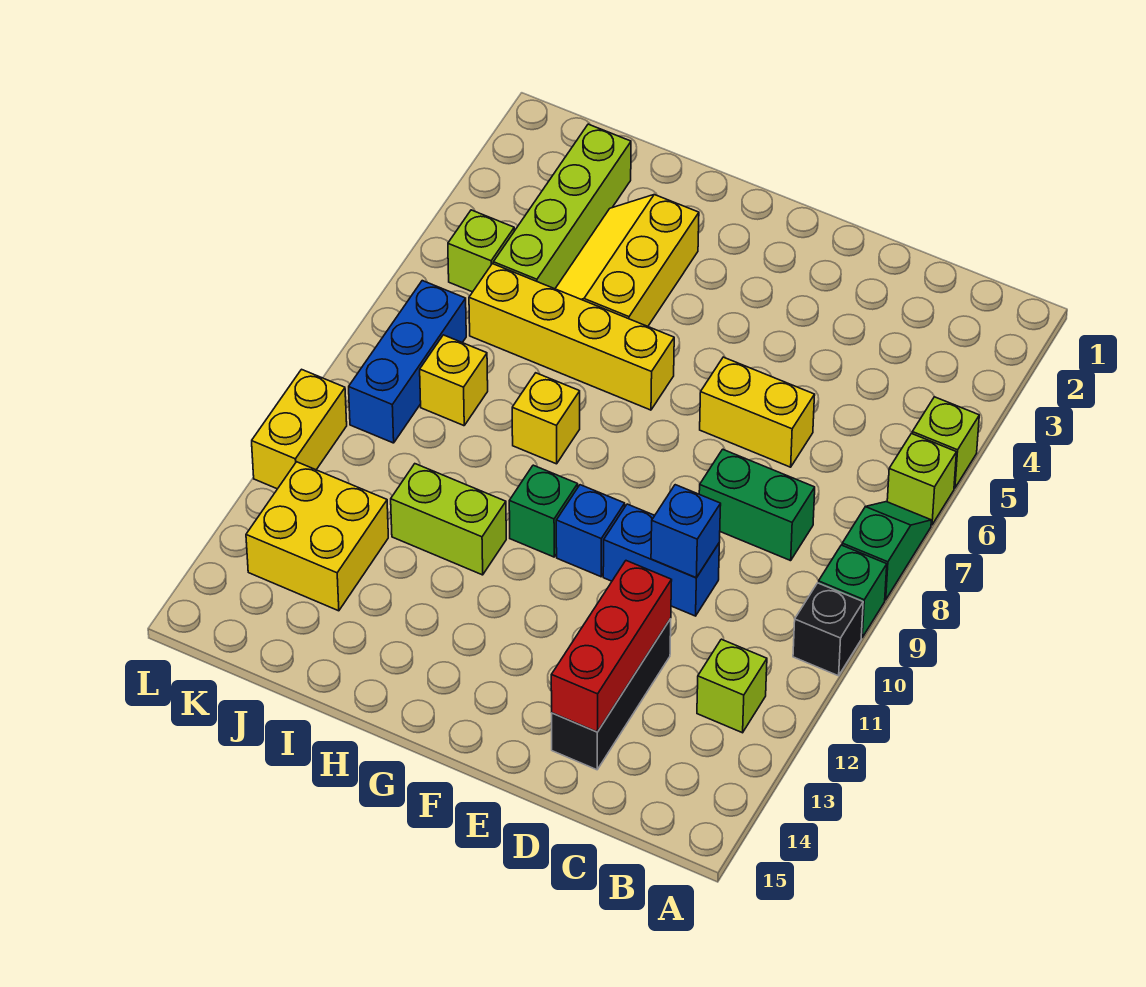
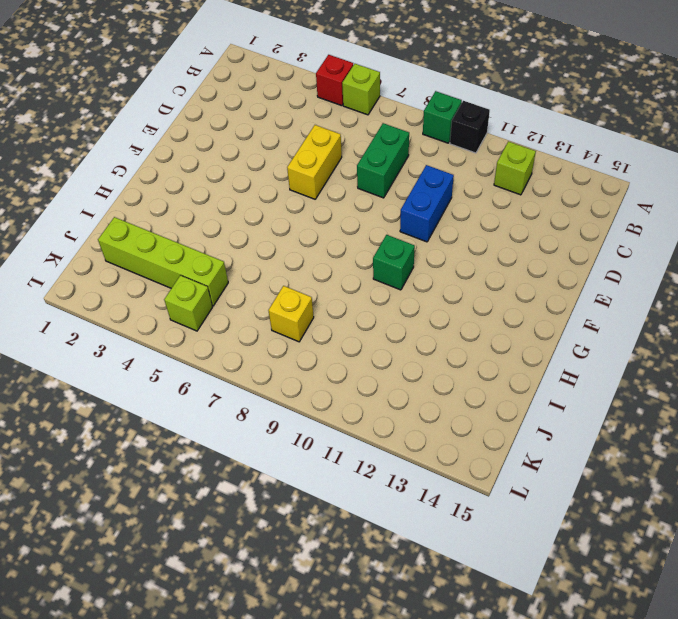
red brick A5 level 1 -> lime brick A5 level 1
none -> green slope A7:A8 level 1 top 8
none -> black brick D12:D14 level 1
none -> blue brick F10 level 1

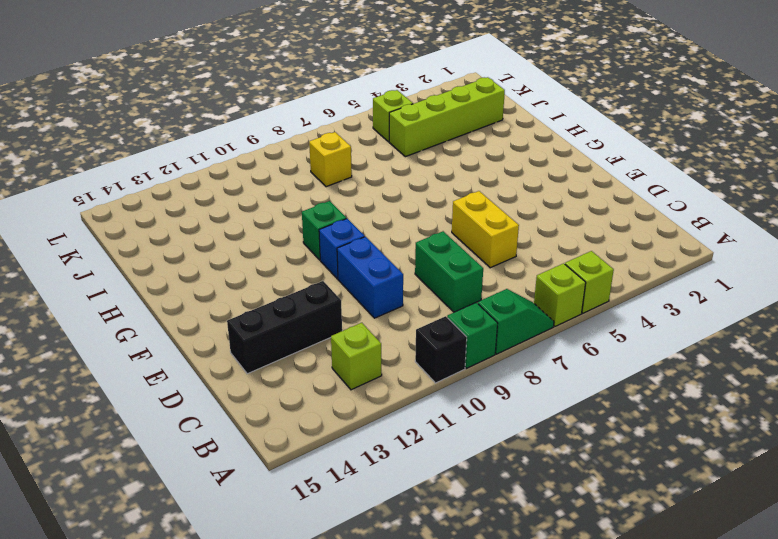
none -> yellow brick G6:J6 level 1
none -> yellow slope H3:I5 level 1 top H
none -> yellow brick H8 level 1

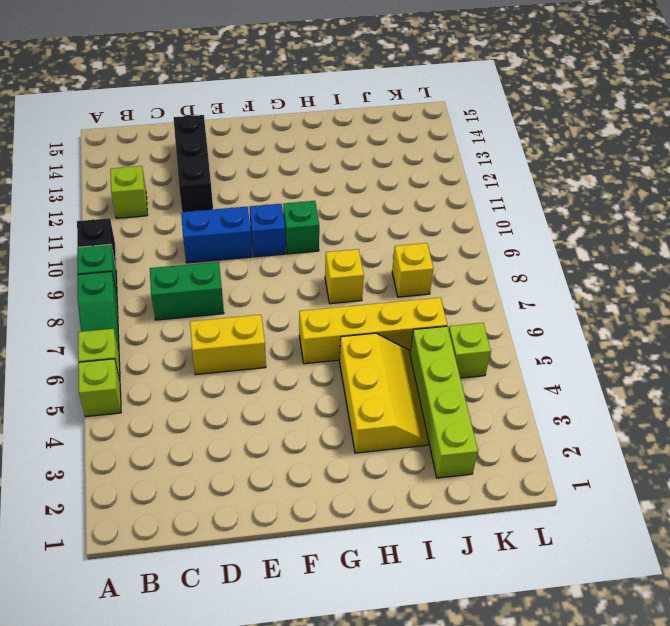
none -> lime brick H11:I11 level 1
none -> yellow brick J12:K13 level 1
none -> blue brick K7:K9 level 1

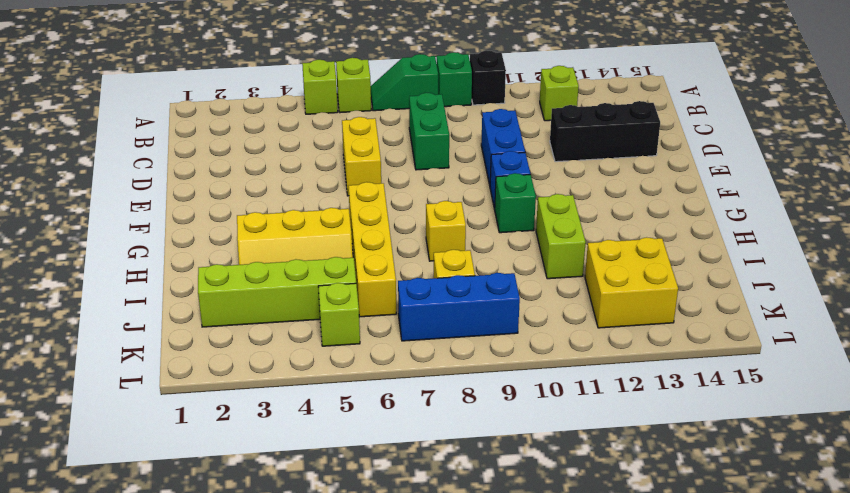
none -> yellow brick L10:L11 level 1
none -> blue brick D10 level 2
none -> red brick D12:D14 level 2

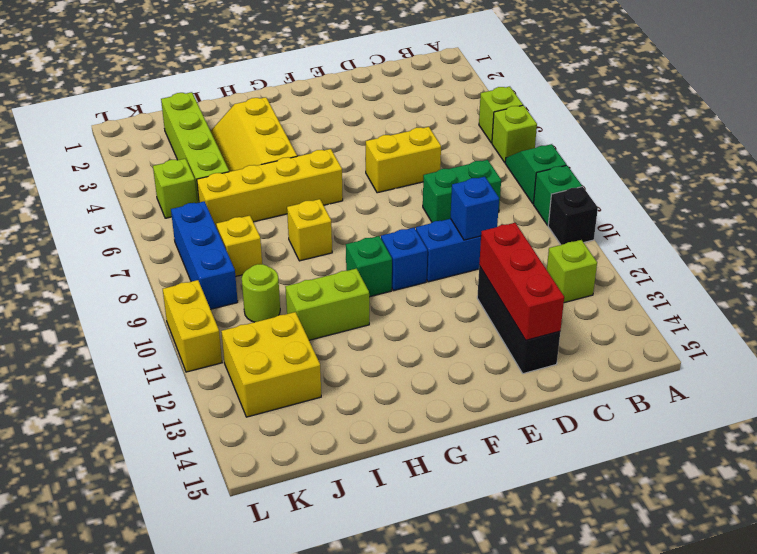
lime round brick J10 level 1 -> none

